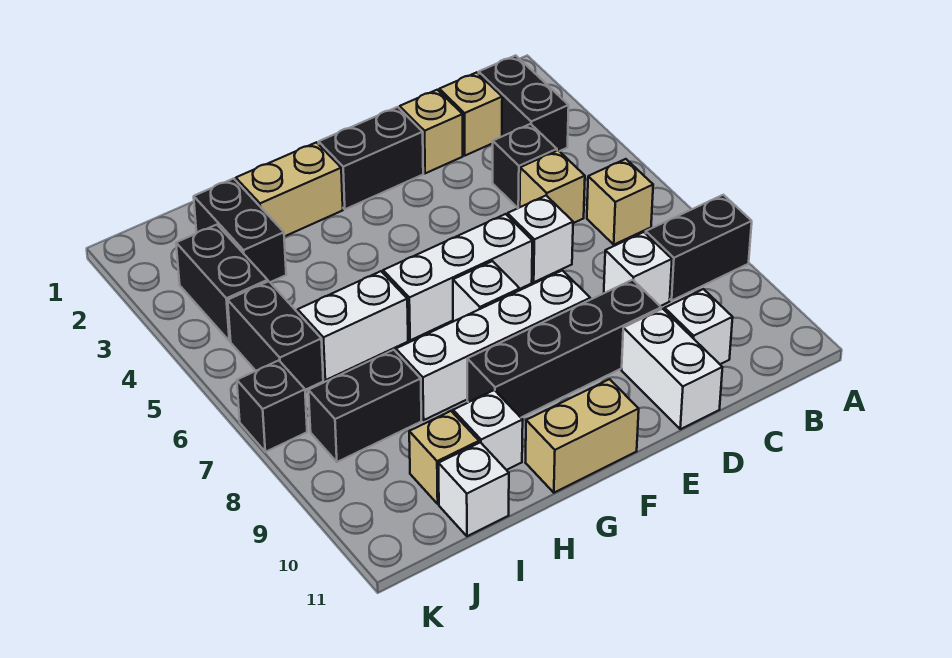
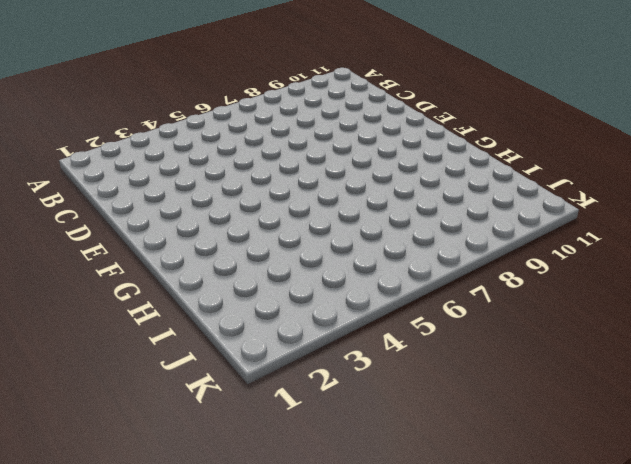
none -> black brick A8:B8 level 1
none -> black brick B2:B3 level 1
none -> tan brick B6 level 1

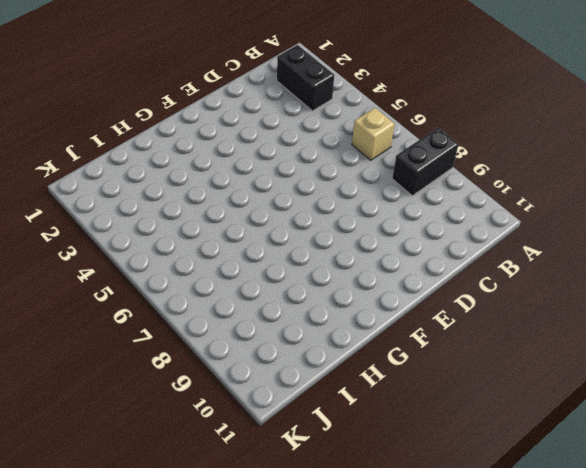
none -> tan brick C2 level 1
none -> black brick C4 level 1
none -> tan brick C5 level 1

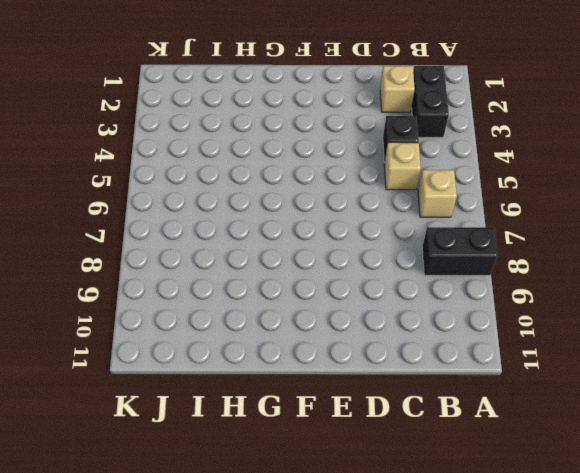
none -> white brick C8 level 1
none -> white brick C10 level 1
none -> tan brick D2 level 1

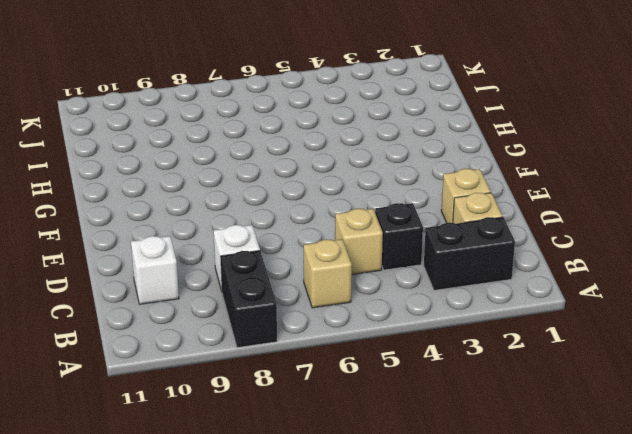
none -> white brick D6 level 1
none -> black brick D9:G9 level 1
none -> white brick D10:D11 level 1

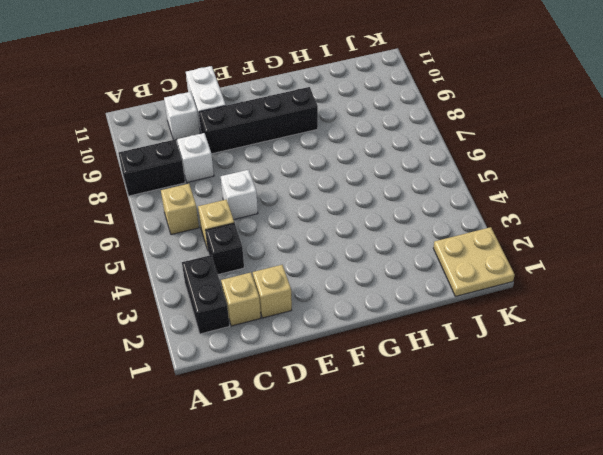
tan plate J1:K2 level 1 -> none
none -> black brick E2:F2 level 1
none -> white brick E6:G6 level 1
none -> white brick E8:H8 level 1

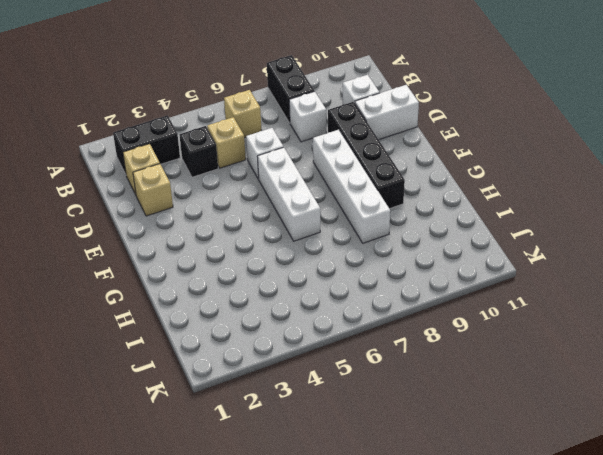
none -> black brick E2:F2 level 1
none -> white brick F7 level 1
none -> tan brick F11:G11 level 1

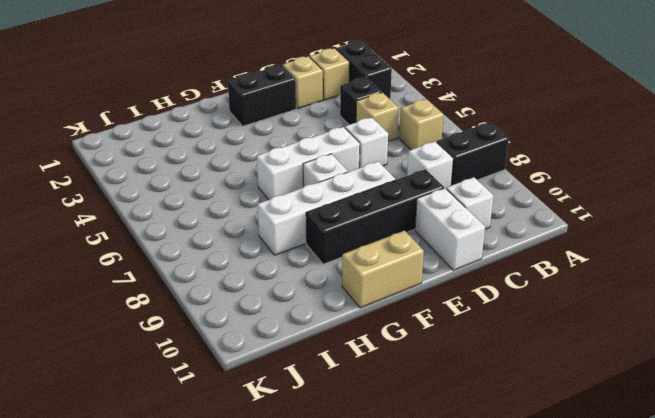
none -> tan brick G2:H2 level 1
none -> white brick H6:I6 level 1
none -> white brick H10 level 1

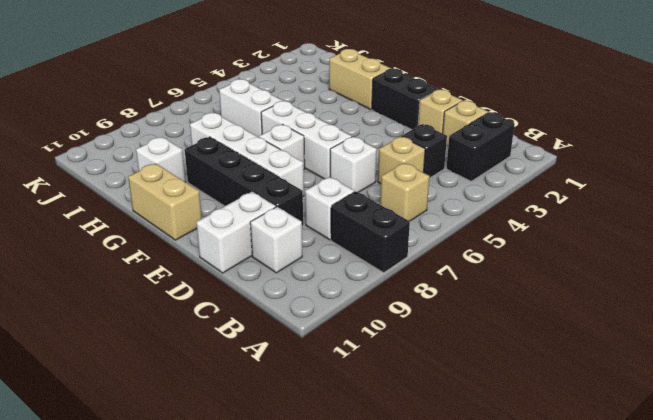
none -> black brick I2:I3 level 1
none -> black brick I8:J8 level 1
none -> tan brick I10 level 1

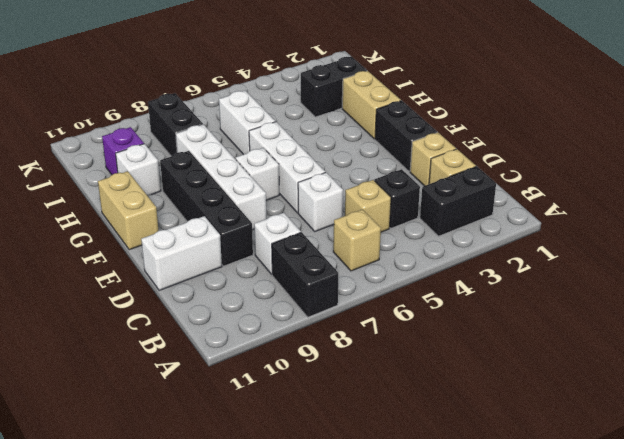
purple brick I10 level 1 -> tan brick I10 level 1
none -> white brick C10 level 1
none -> white brick I11 level 1
none -> black brick J3:J4 level 1

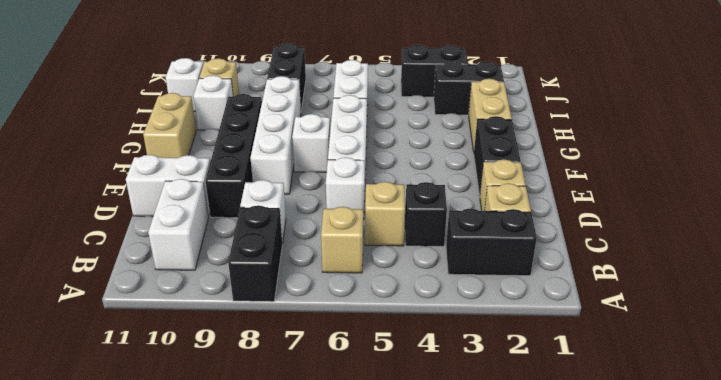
white brick B10:C10 level 1 -> white brick C10 level 1
none -> black brick J5:J6 level 1
none -> black brick K7 level 1

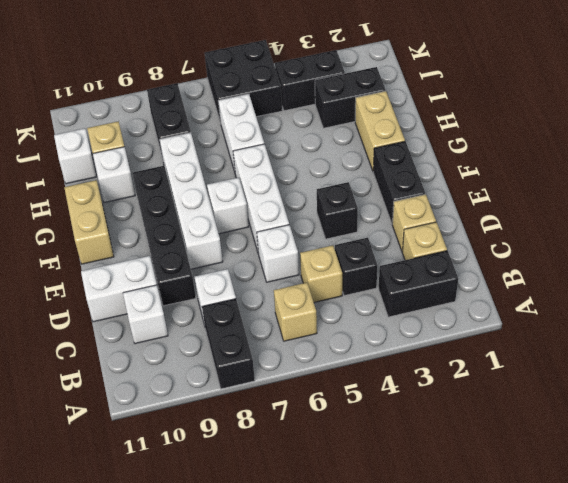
black brick E4 level 1 -> black brick K7 level 1
black brick J5:K6 level 1 -> black brick J5:J6 level 1

